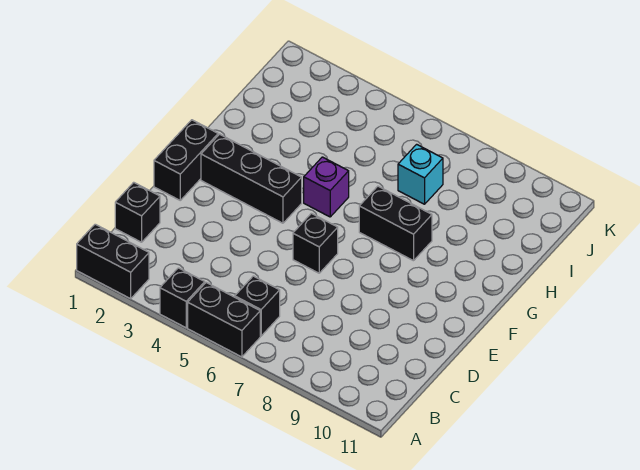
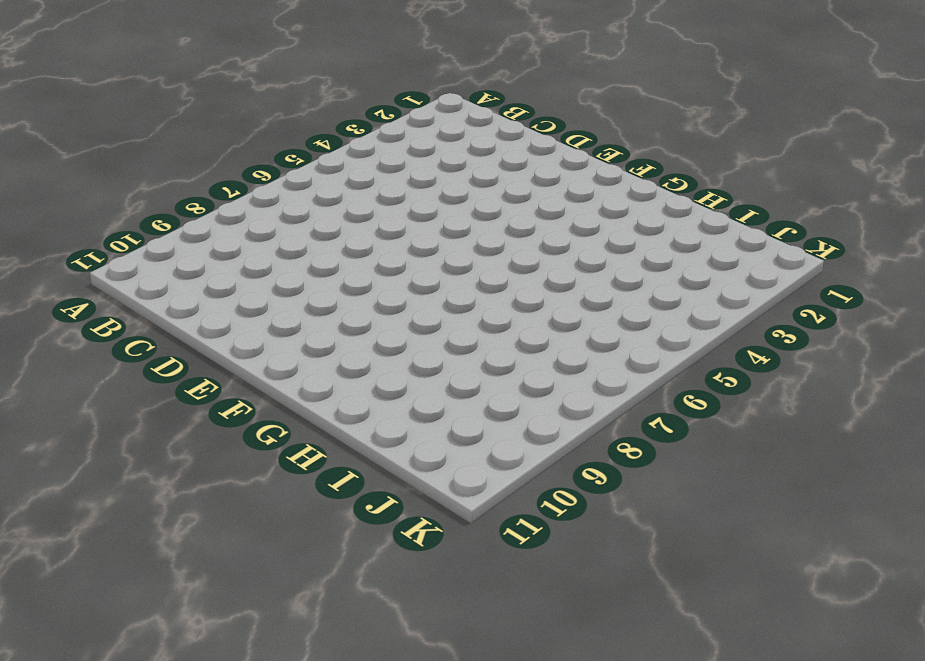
none -> black brick A1:A2 level 1
none -> black brick A4 level 1

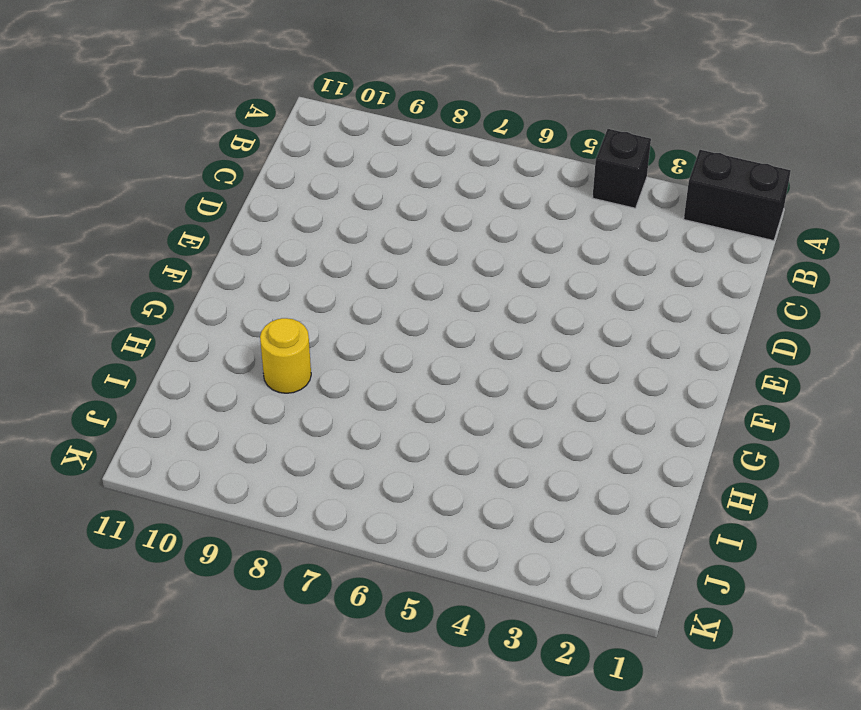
yellow round brick H9 level 1 -> none
none -> black brick A5:A6 level 1
none -> black brick B6 level 1

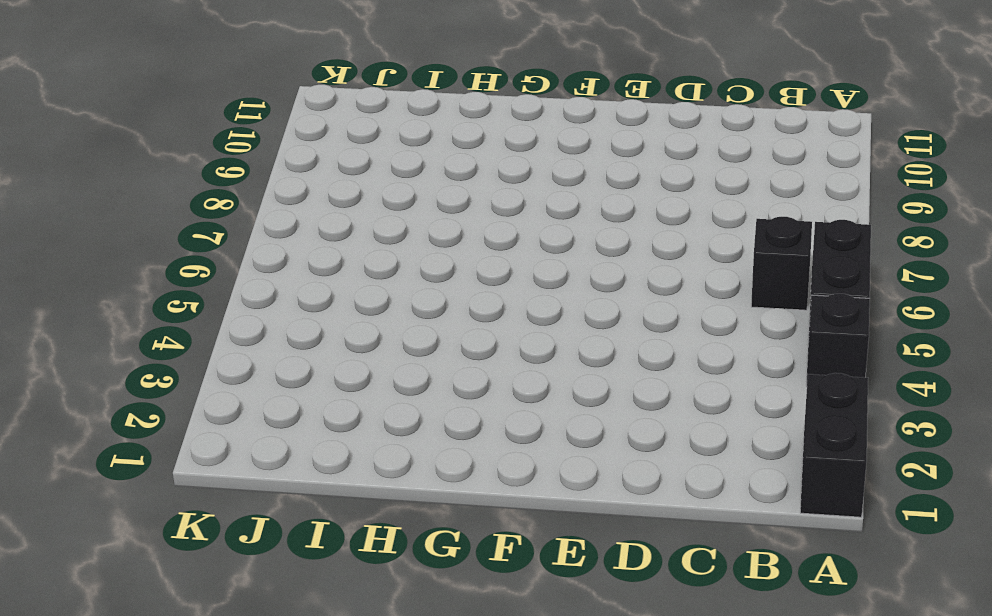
none -> black brick C1 level 1
none -> black brick E1:F1 level 1

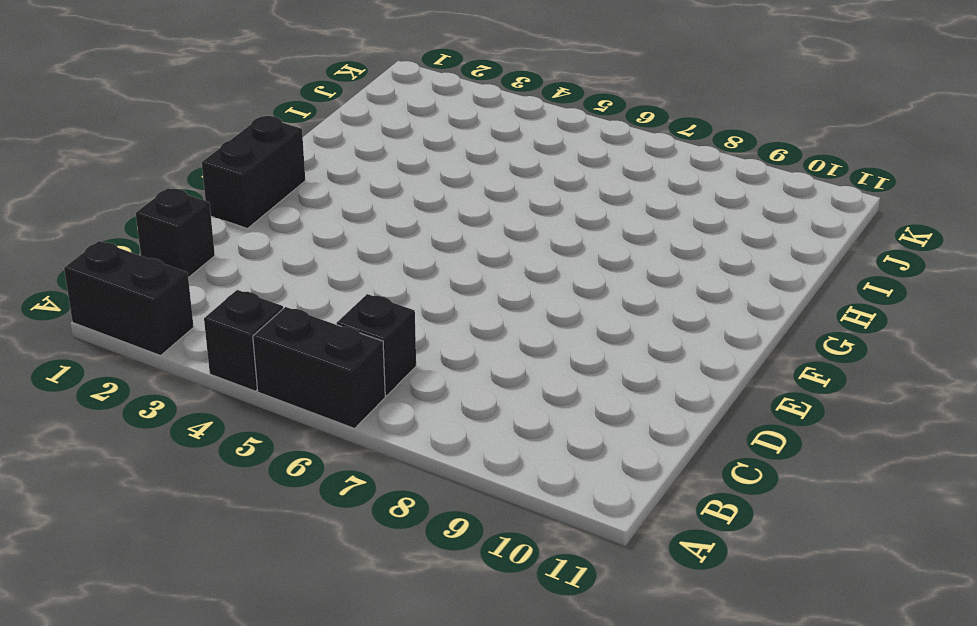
none -> black brick E6 level 1
none -> black brick F2:F4 level 1

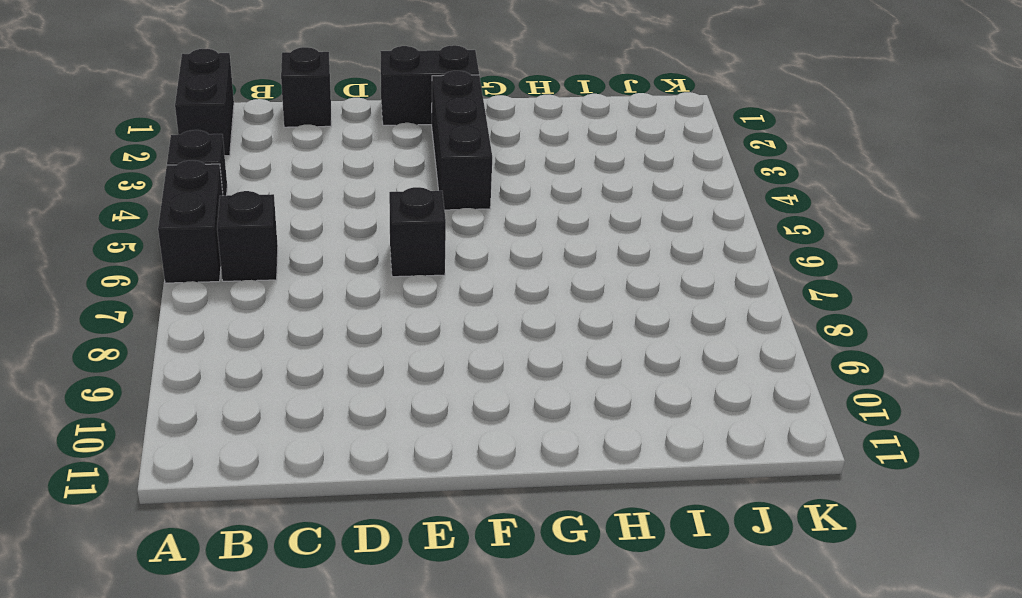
none -> purple brick G5 level 1
none -> black brick G7:G8 level 1

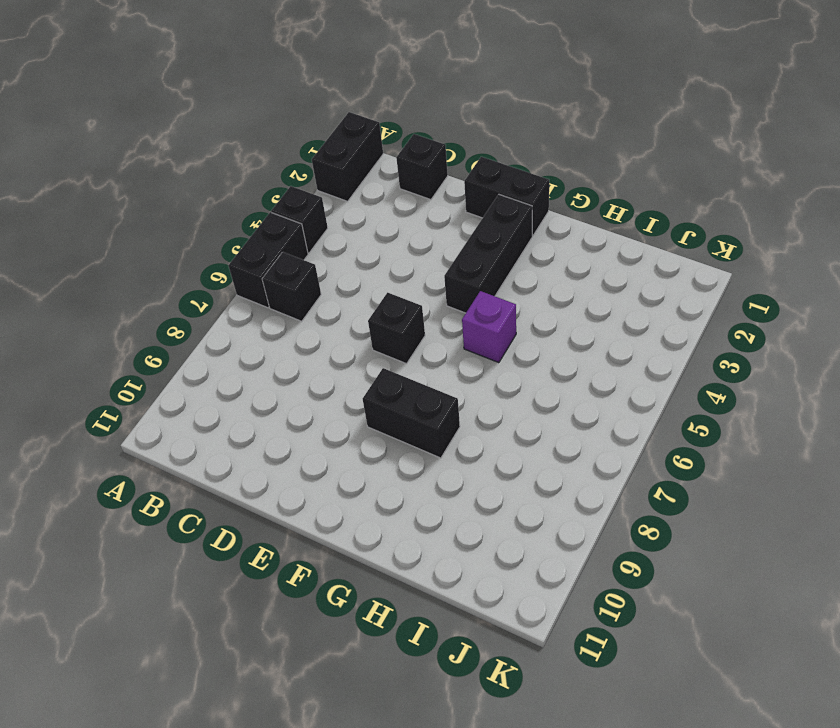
black brick F8:G8 level 1 -> black brick G7:G8 level 1
none -> cyan brick I7 level 1

